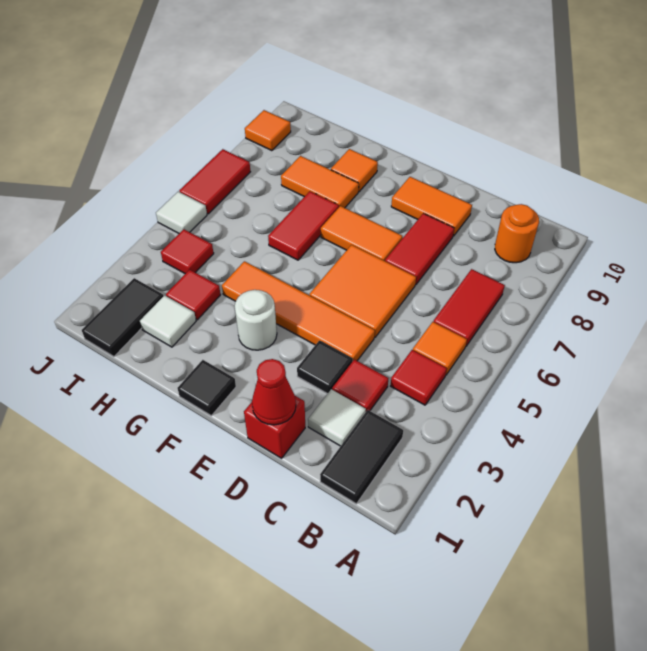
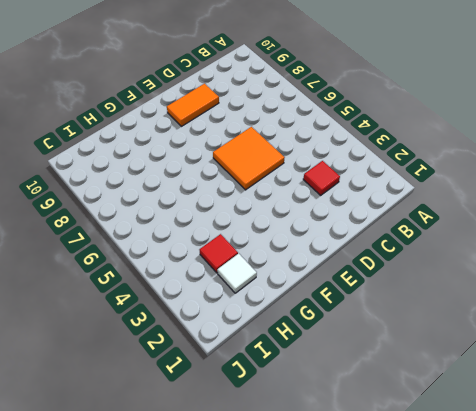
none -> black tile B1:B2 level 1
none -> red tile B4 level 1
none -> orange tile B5 level 1

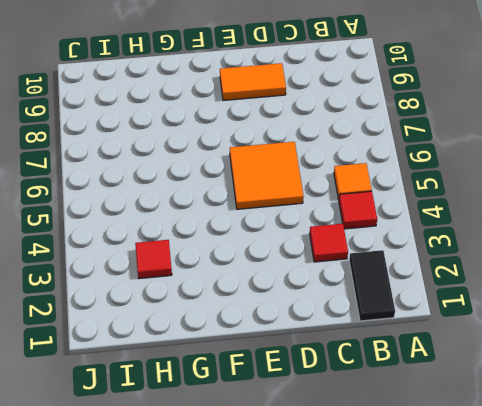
none -> red tile B6:B7 level 1
none -> orange round brick B9 level 1
none -> white tile C2 level 1

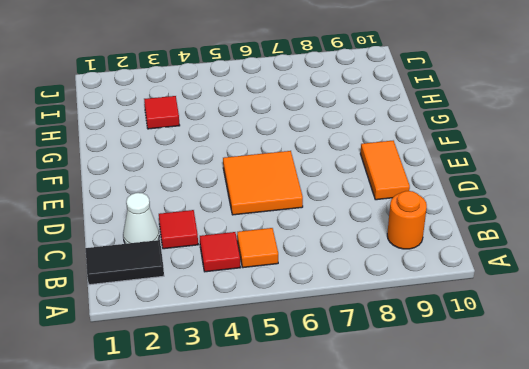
white cone C2 level 1 -> white tile C2 level 1
none -> red tile B6:B7 level 1
none -> red brick D1 level 1
none -> black tile D3 level 1

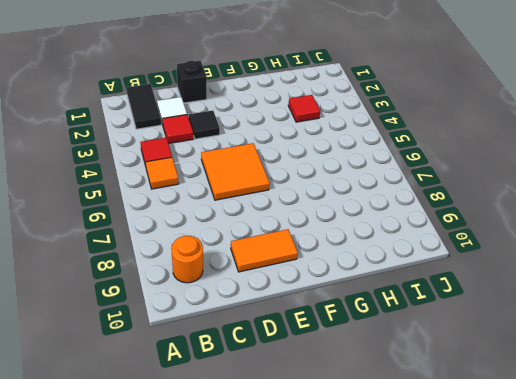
black brick D1 level 1 -> red brick D1 level 1
none -> red tile B6:B7 level 1
none -> orange tile D4:G4 level 1
none -> red tile D7:D8 level 1

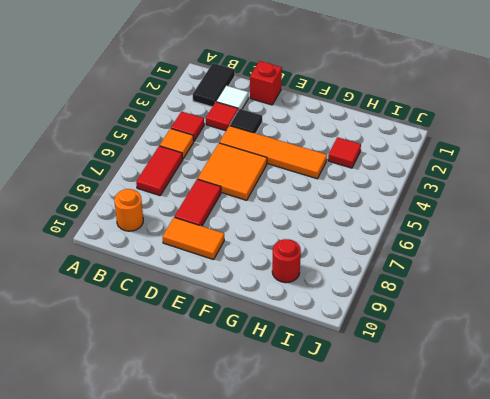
red round brick H9 level 1 -> none
none -> orange tile E7:F7 level 1
none -> black tile F1 level 1
none -> white round brick F3 level 1

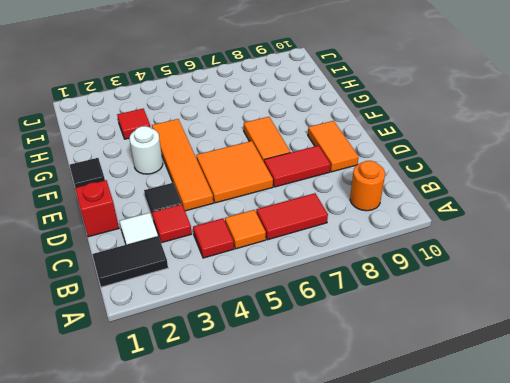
none -> red tile G6:G7 level 1
none -> orange tile G8:H8 level 1
none -> orange tile G9 level 1

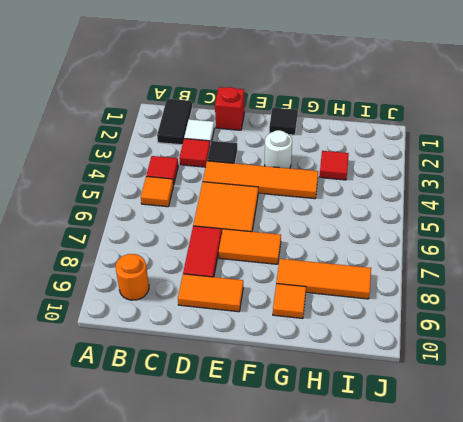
orange tile G8:I8 level 1 -> orange tile G8:H8 level 1
none -> red tile B6:B7 level 1
none -> red tile G6:G7 level 1
none -> white tile H2 level 1

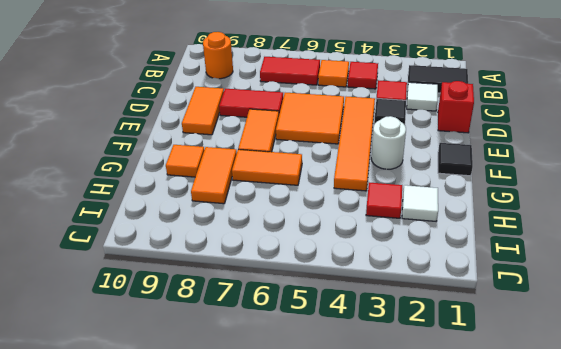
orange tile G6:G7 level 1 -> red tile G6:G7 level 1
none -> black tile I1:I2 level 1
none -> red tile I4 level 1
none -> white tile J5 level 1

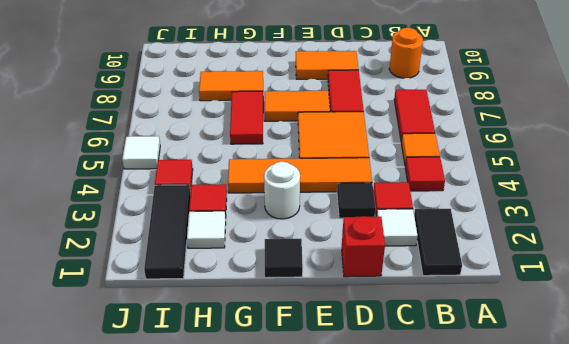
black tile I1:I3 level 1 -> black tile I1:I2 level 1
none -> orange tile G9 level 1
none -> red tile J6:J7 level 1
none -> orange tile J9 level 1

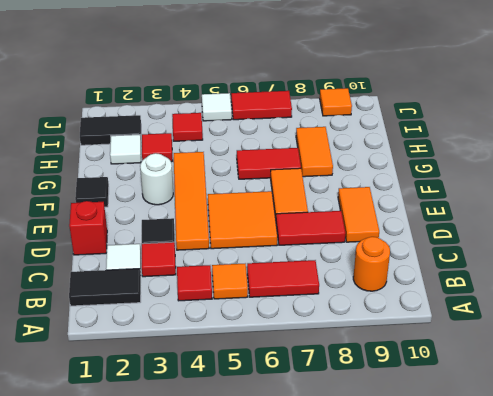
none -> orange tile G9 level 1
none -> red cone D1 level 2

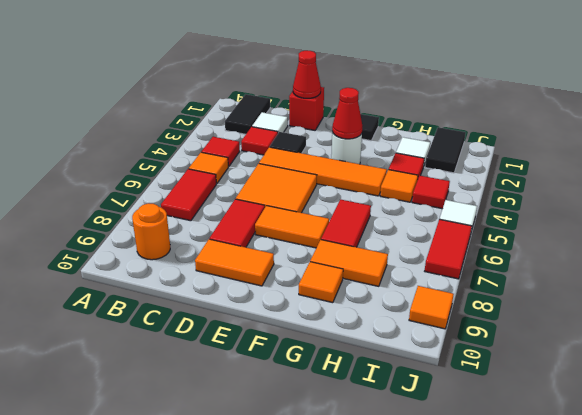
red cone F3 level 2 -> none
orange tile H4 level 1 -> none

